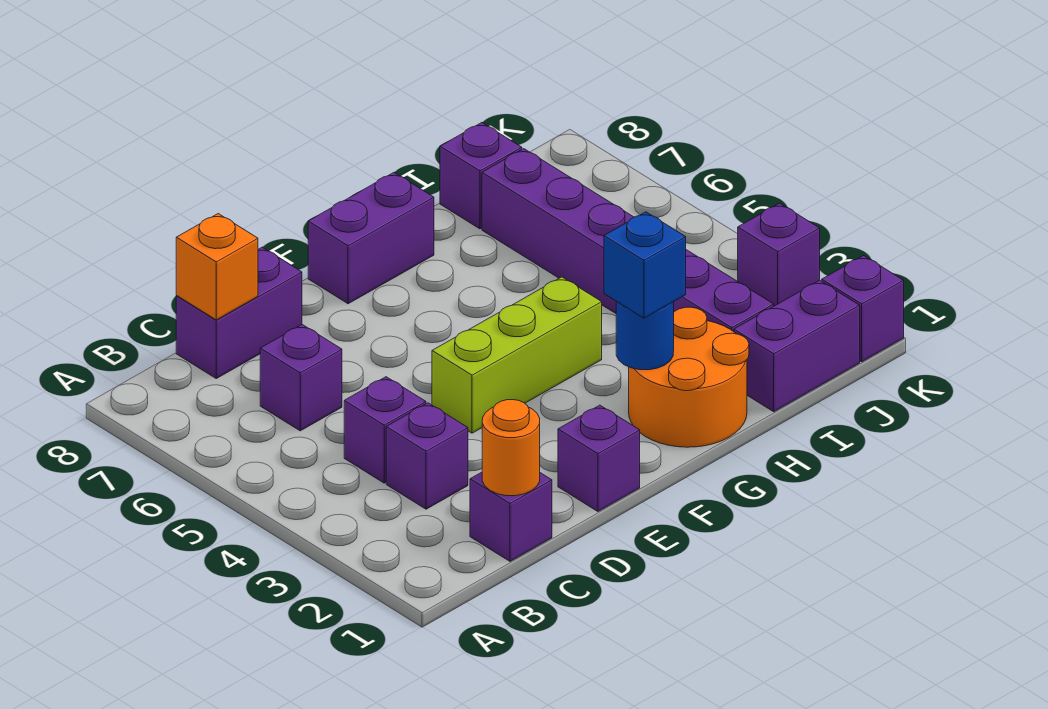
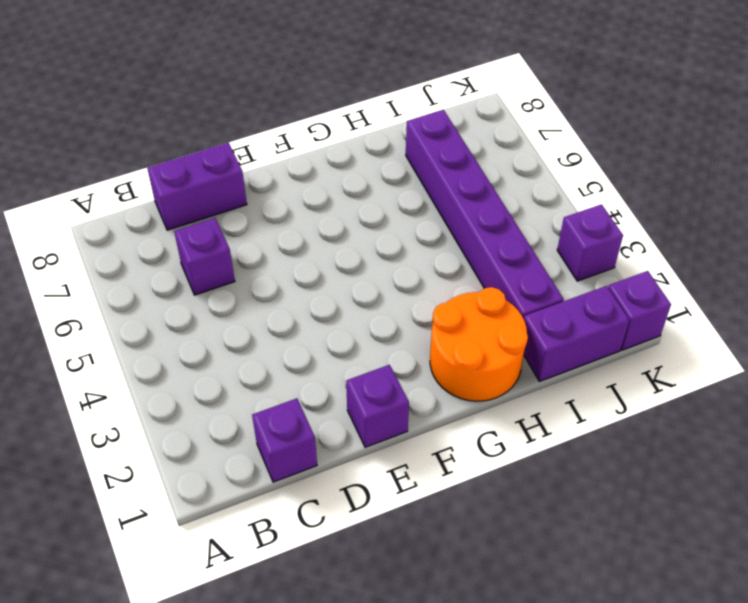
none -> purple brick C3 level 1
none -> purple brick C4 level 1
none -> lime brick E4:G4 level 1

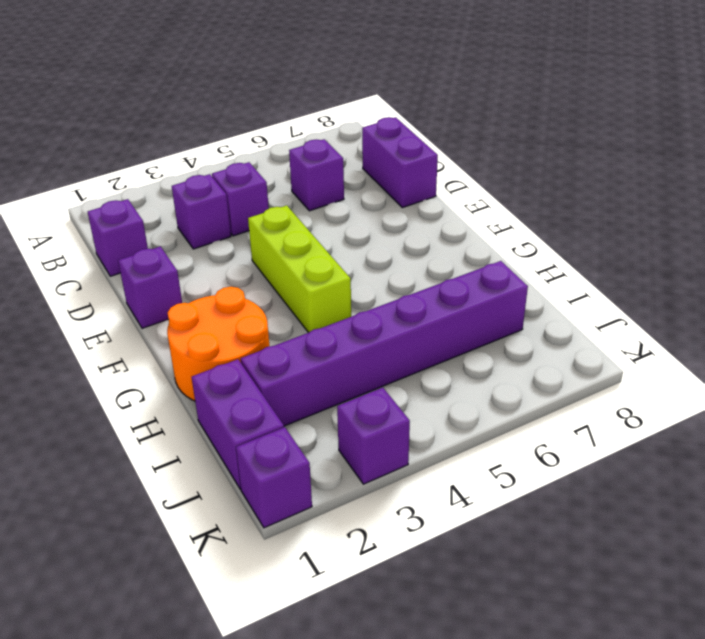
none -> purple brick F8:G8 level 1
none -> purple brick I8 level 1
none -> orange round brick C1 level 2

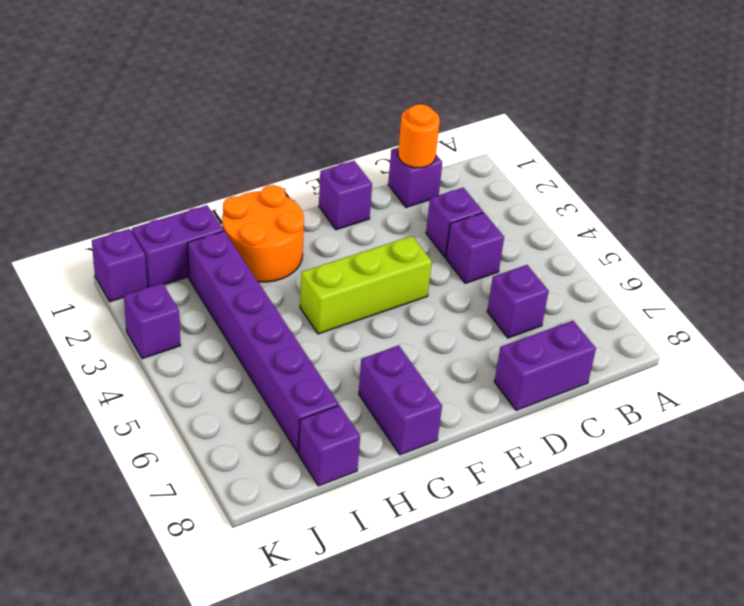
purple brick G7:G8 level 1 -> purple brick F8:G8 level 1
none -> orange brick C8 level 2
none -> blue round brick G2 level 2
none -> blue brick G2 level 3

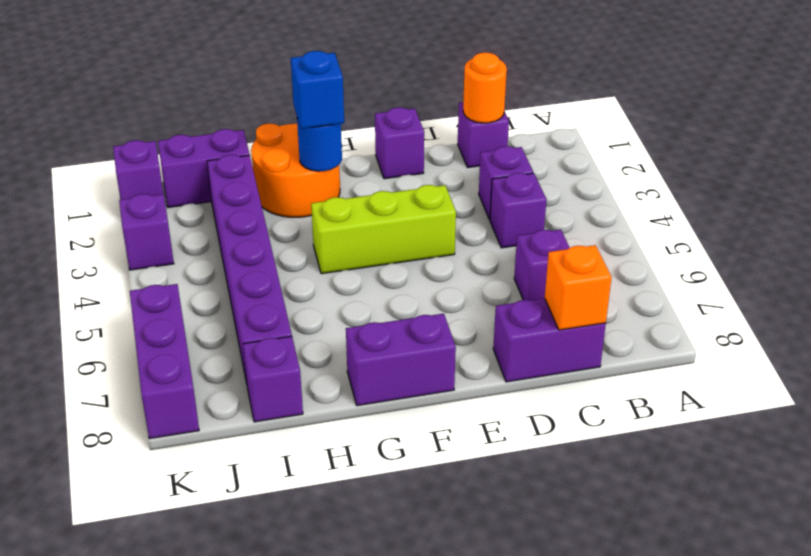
purple brick K6:K8 level 1 -> none

